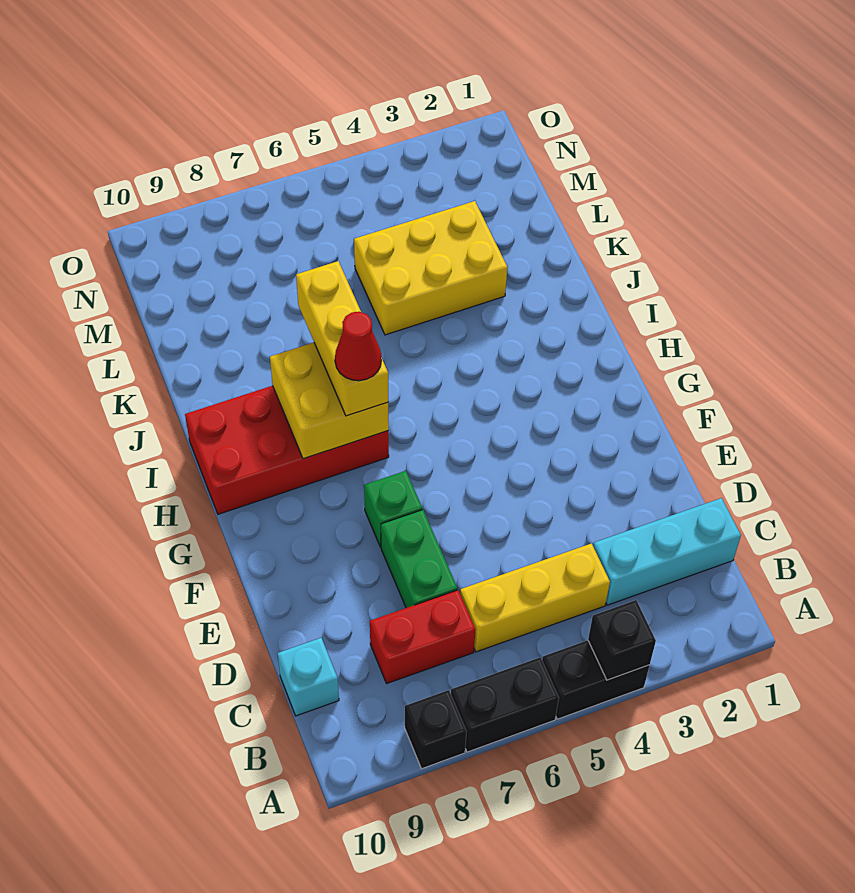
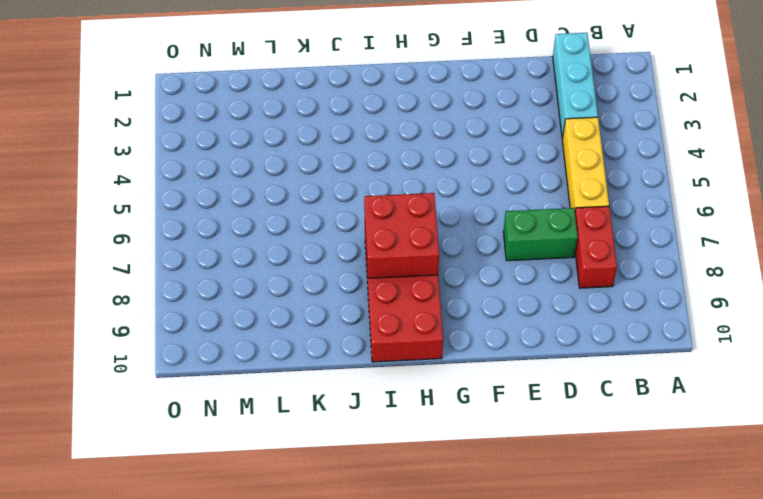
red brick H7:I8 level 2 -> yellow brick H7:I8 level 2
none -> black brick A4:A5 level 1
none -> black brick A6:A7 level 1
none -> black brick A8 level 1

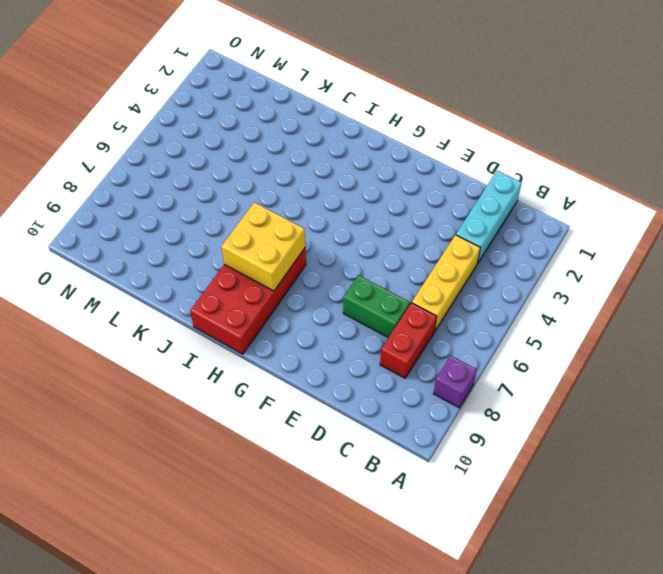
purple brick A8 level 1 -> black brick A8 level 1
none -> black brick A4:A5 level 1
none -> black brick A6:A7 level 1
none -> cyan brick C10 level 1

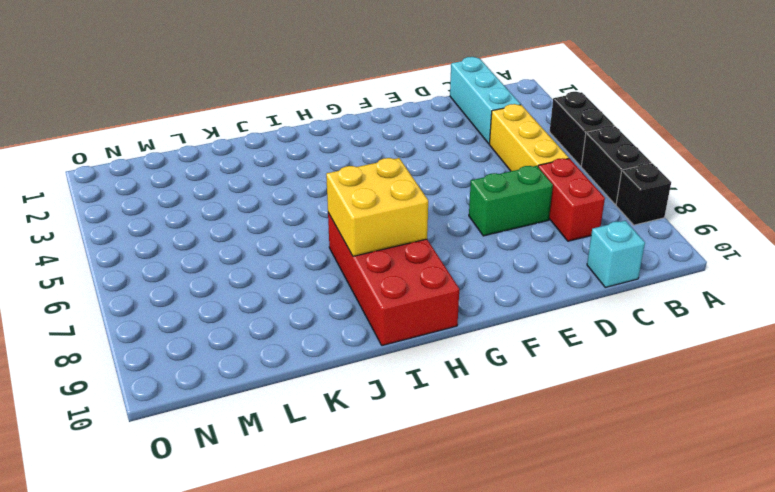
none -> green brick F7 level 1
none -> yellow brick K3:L5 level 1
none -> black brick A4 level 2

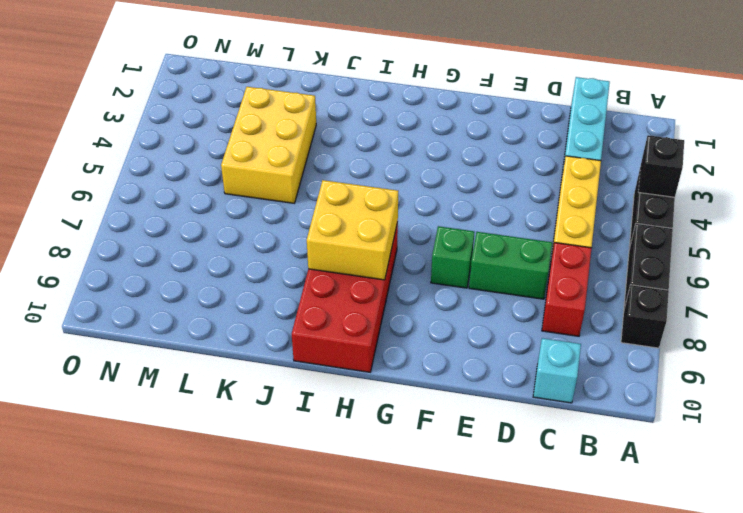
none -> yellow brick H7:J7 level 3
none -> red cone H7 level 4

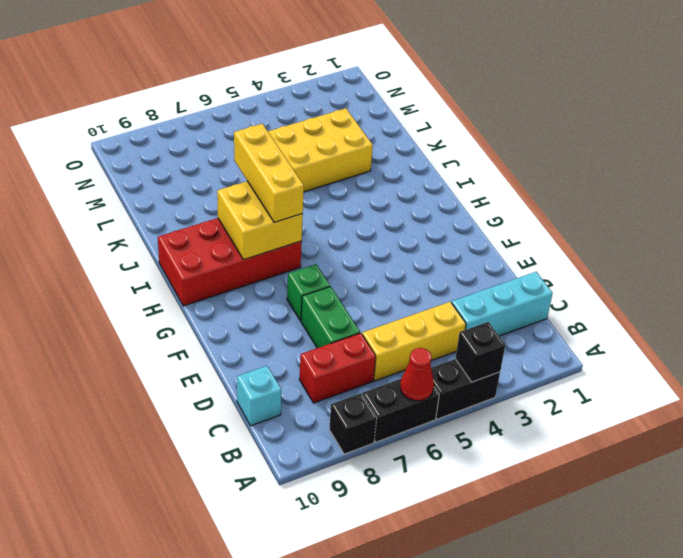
red cone A6 level 2 -> red cone H7 level 4

